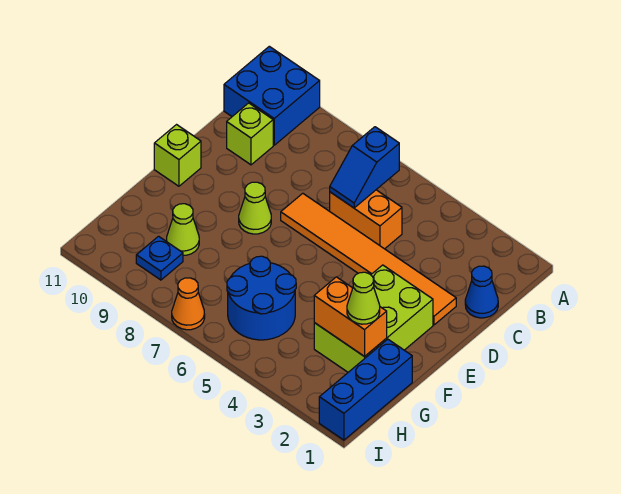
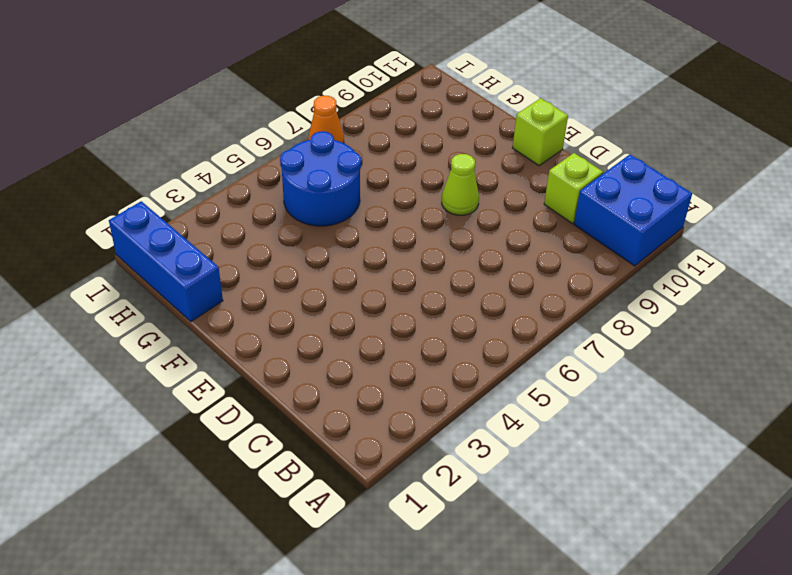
none -> blue cone C1 level 1
none -> orange brick C5:C6 level 1
none -> orange tile D2:D7 level 1

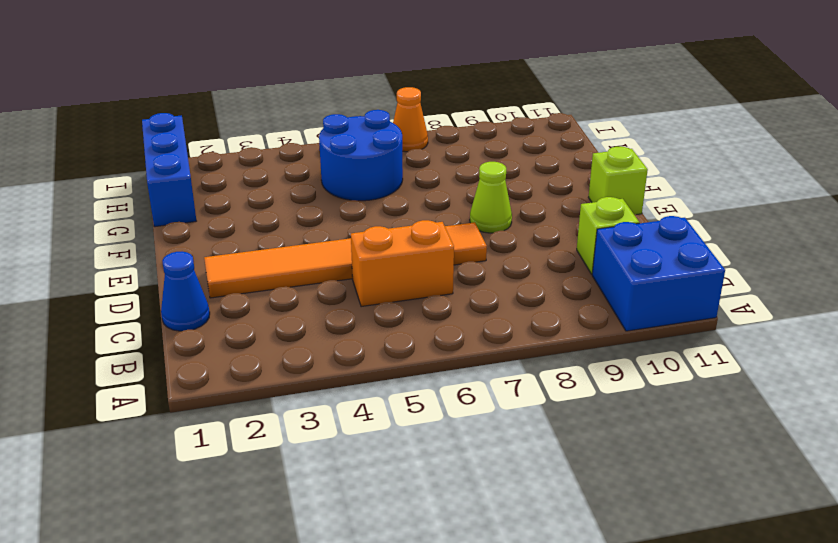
none -> lime brick E2:G3 level 1
none -> lime cone G9 level 1
none -> blue plate H9 level 1

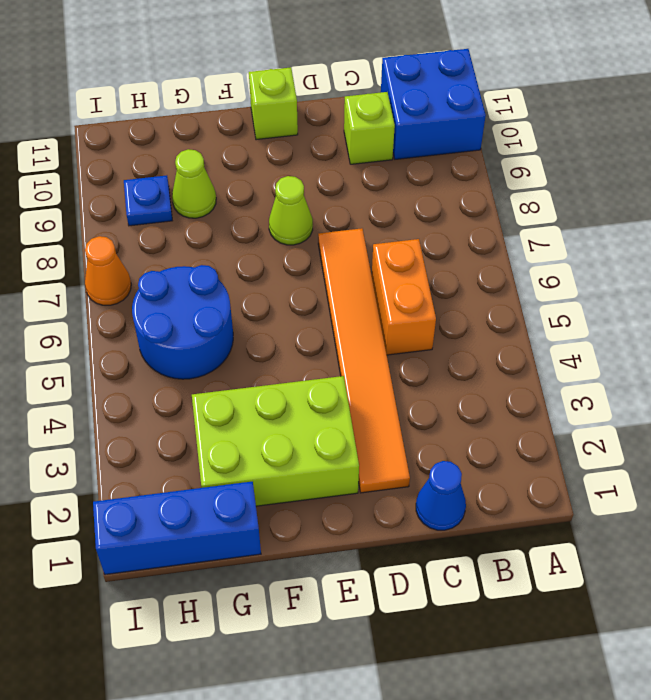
none -> blue slope B6:C6 level 2 top B
none -> orange brick G2:G3 level 2
none -> lime cone G2 level 3

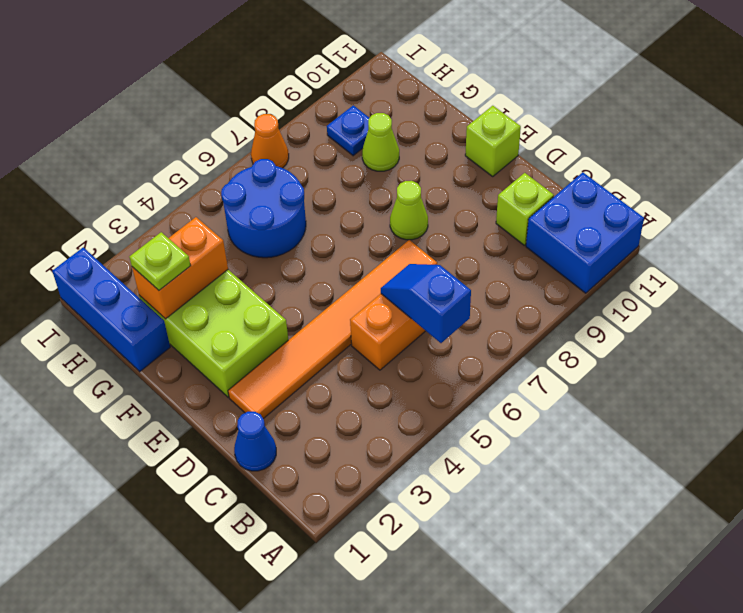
lime plate G2 level 3 -> lime cone G2 level 3

